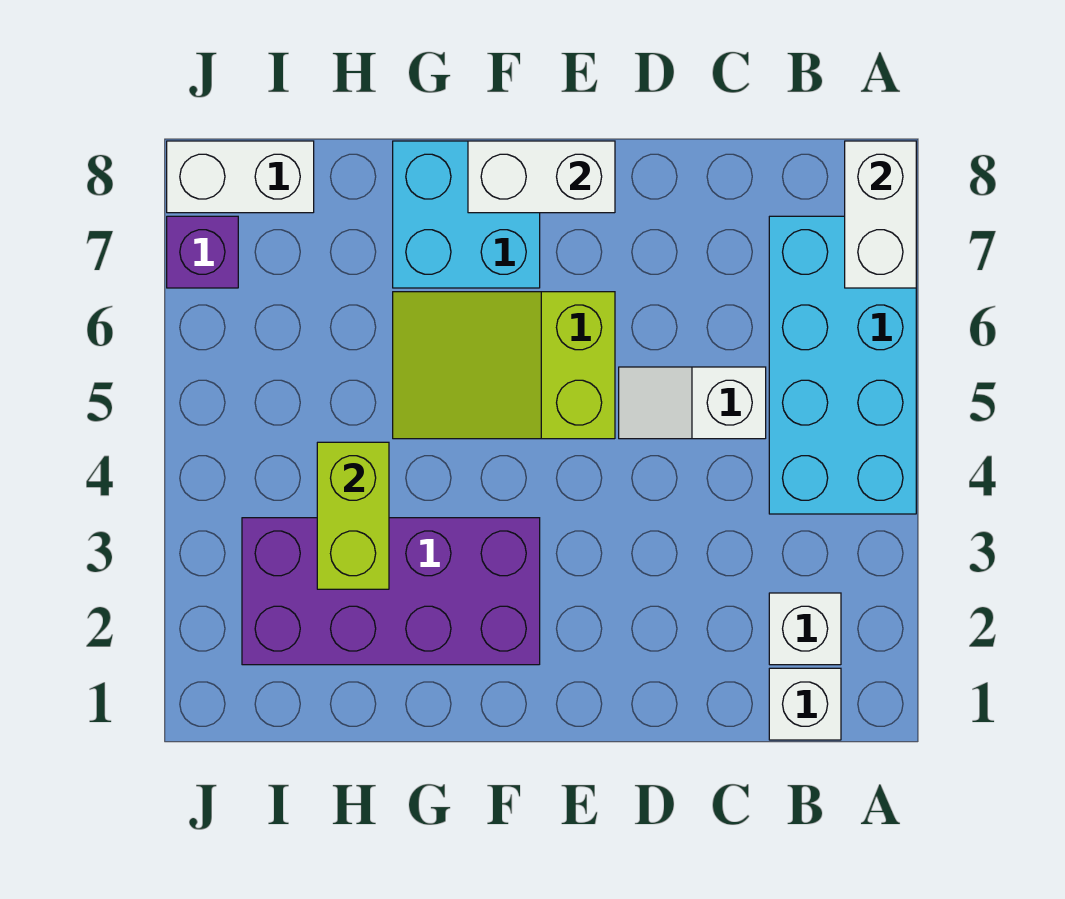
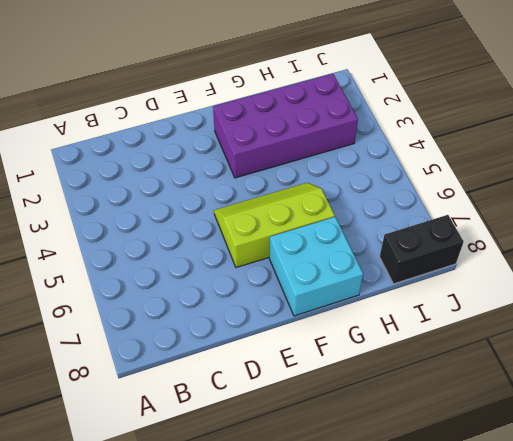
lime slope E5:G6 level 1 top 6 -> lime slope E5:G6 level 1 top E
black brick I8:J8 level 1 -> white brick I8:J8 level 1
none -> cyan brick A4:B7 level 1
none -> white brick B1 level 1
none -> white brick B2 level 1

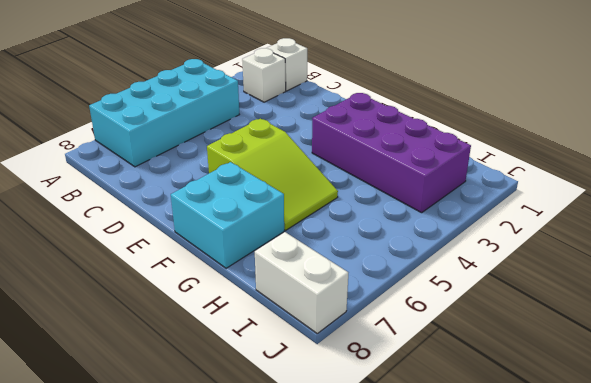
none -> white slope C5:D5 level 1 top C
none -> purple brick J7 level 1
none -> white brick A7:A8 level 2

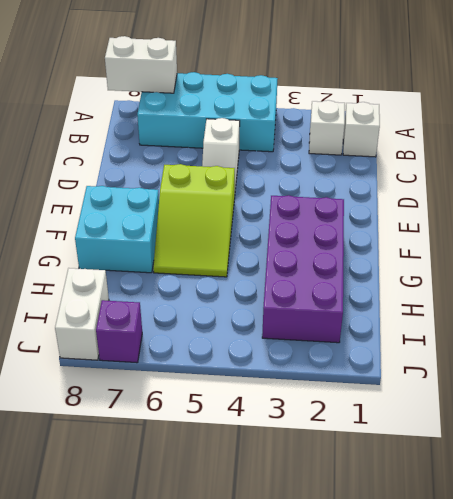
none -> white brick E8:F8 level 2
none -> lime brick H3:H4 level 2

